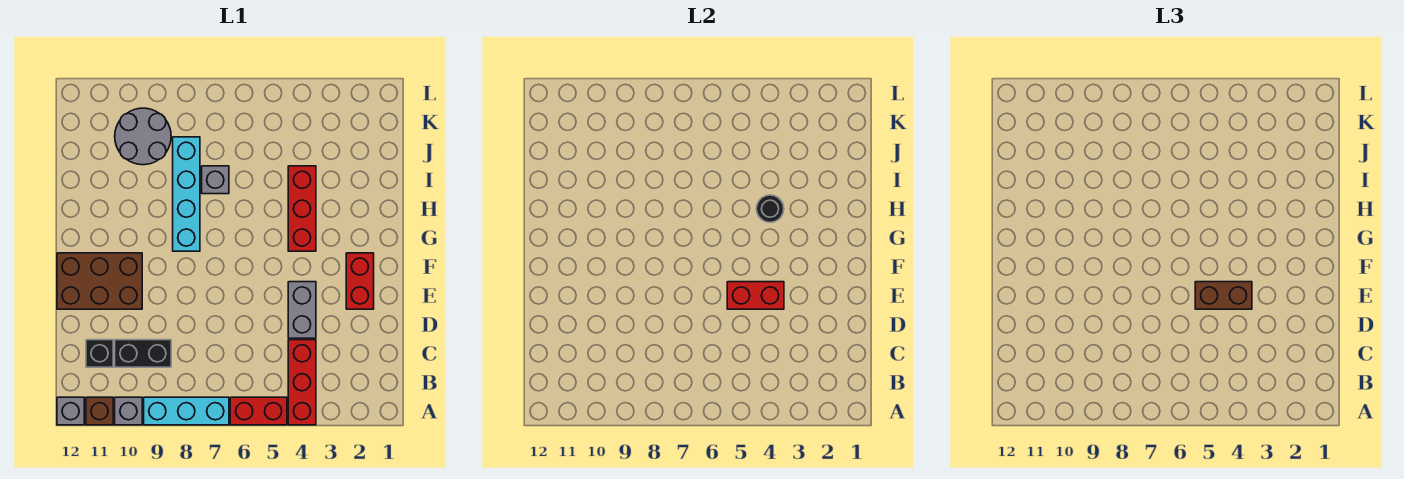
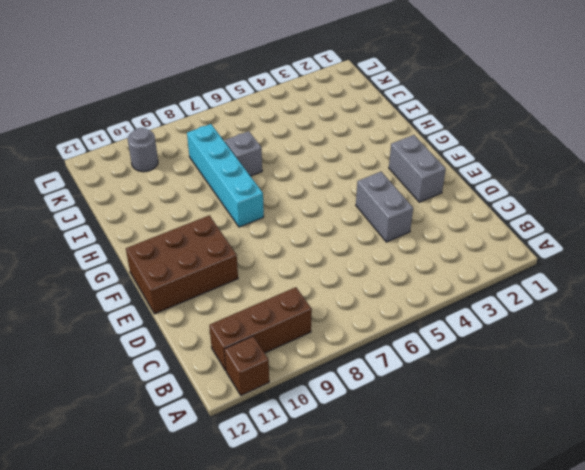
brown brick B9:B11 level 1 -> none
grey brick E2:F2 level 1 -> red brick E2:F2 level 1
grey round brick K10 level 1 -> grey round brick J9:K10 level 1
none -> red brick A4:C4 level 1
none -> red brick A5:A6 level 1
none -> cyan brick A7:A9 level 1

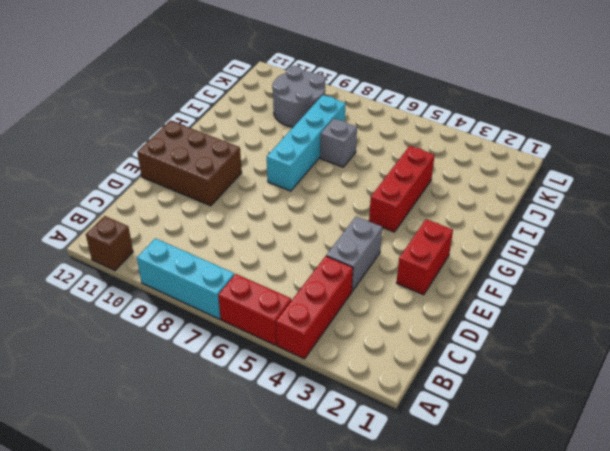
none -> grey brick A10 level 1
none -> grey brick A12 level 1
none -> black brick C9:C10 level 1

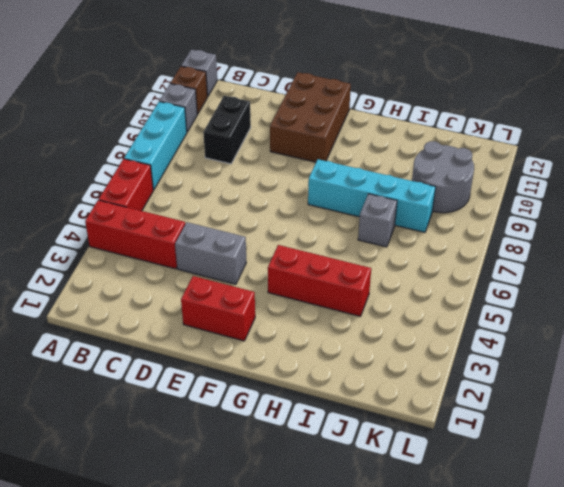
none -> black brick C11 level 1
none -> red brick E4:E5 level 2
none -> black round brick H4 level 2

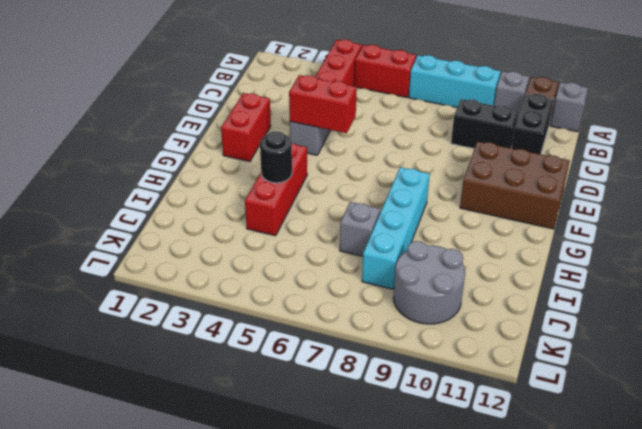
black brick B11:C11 level 1 -> black brick C11 level 1
none -> brown brick E4:E5 level 3

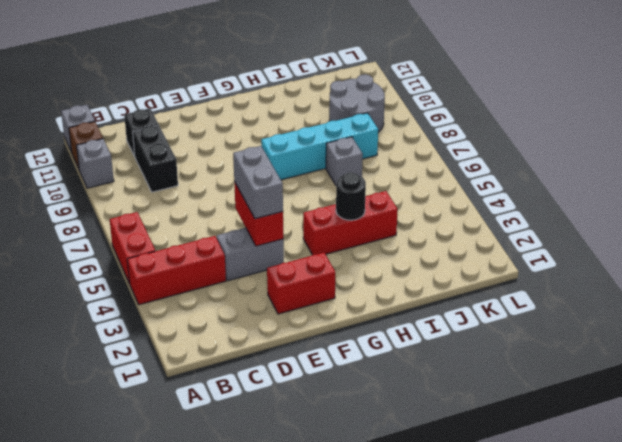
grey brick E4:E5 level 3 -> brown brick E4:E5 level 3
none -> cyan brick A7:A9 level 1
none -> brown brick E10:F12 level 1

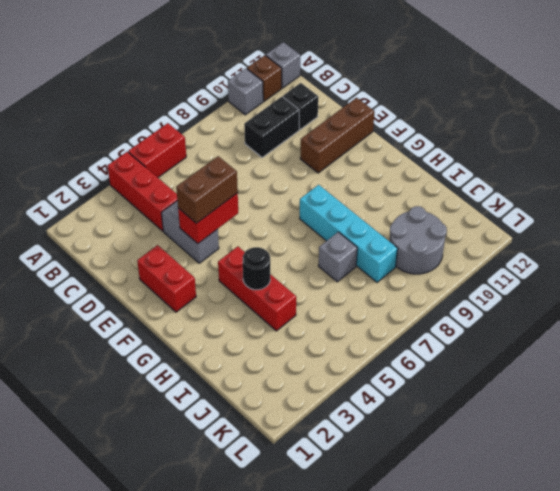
brown brick E10:E12 level 1 -> brown brick E10:F12 level 1
none -> cyan brick A7:A9 level 1

